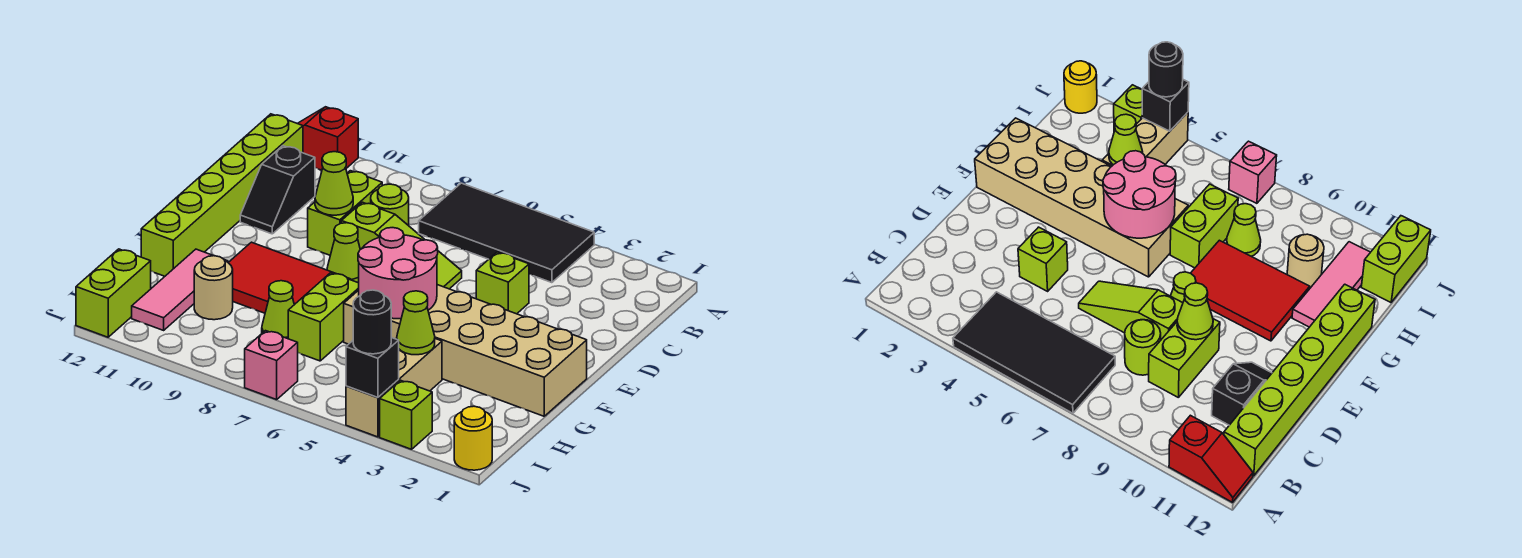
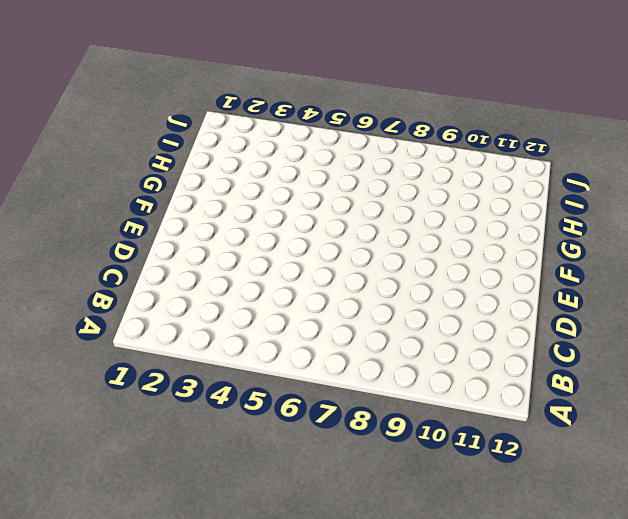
none -> black tile A4:B7 level 1
none -> red slope A11:A12 level 1 top 11
none -> lime brick B12:G12 level 1

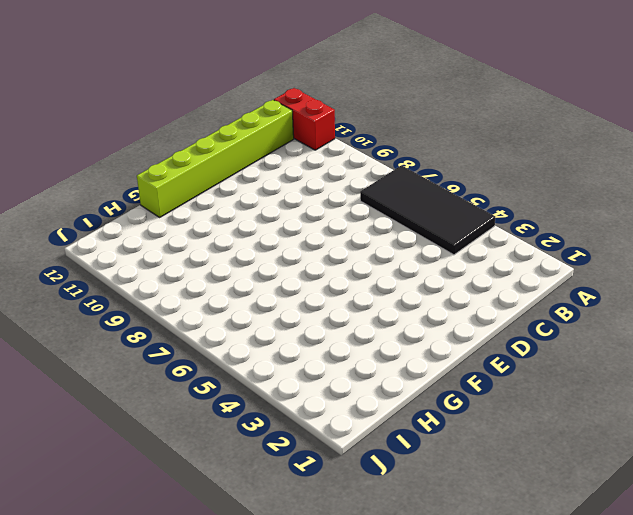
red brick A11:A12 level 1 -> red slope A11:A12 level 1 top 11
none -> lime round brick C8 level 1
none -> lime brick C9:D9 level 1
none -> black slope C11:D11 level 1 top C

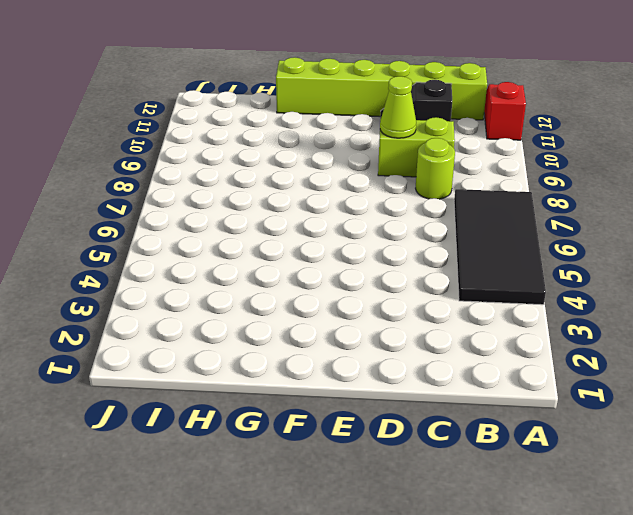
none -> lime brick D4 level 1
none -> lime slope D6:D8 level 1 top 8
none -> lime cone E8 level 1

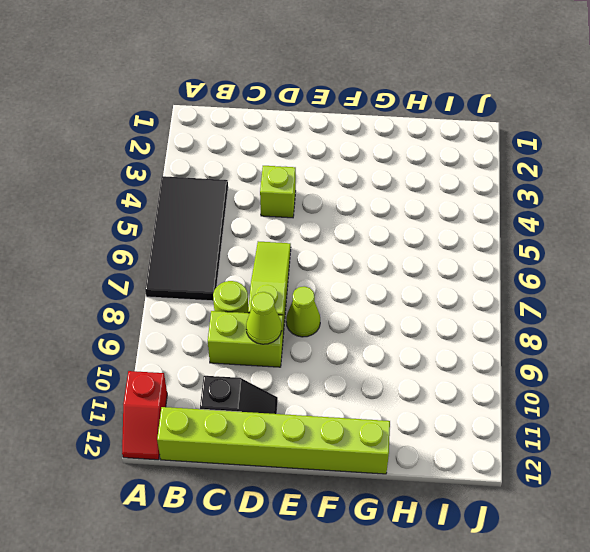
none -> tan brick F1:G6 level 1
none -> red tile F8:G10 level 1
none -> lime brick G7:H7 level 1

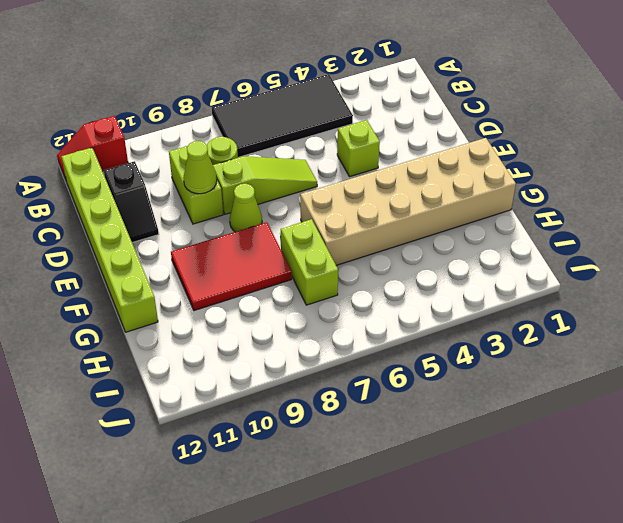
none -> pink tile G11:I11 level 1
none -> tan brick H4:J4 level 1
none -> lime cone H8 level 1

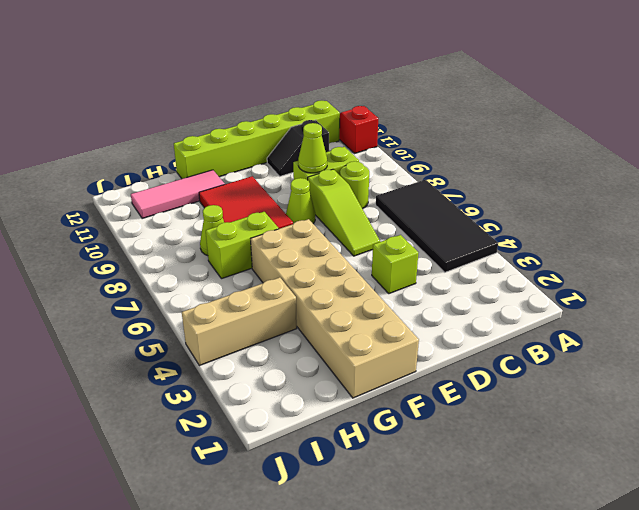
none -> tan round brick H10 level 1
none -> lime brick I12:J12 level 1
none -> yellow round brick J1 level 1

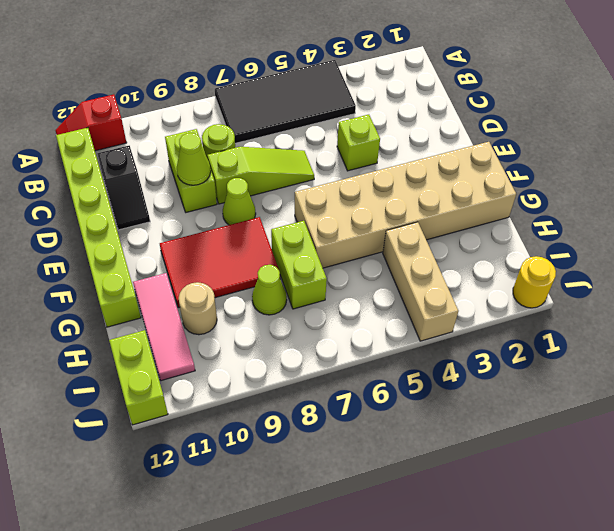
none -> lime brick J3 level 1
none -> pink brick J7 level 1
none -> pink round brick F5:G6 level 2

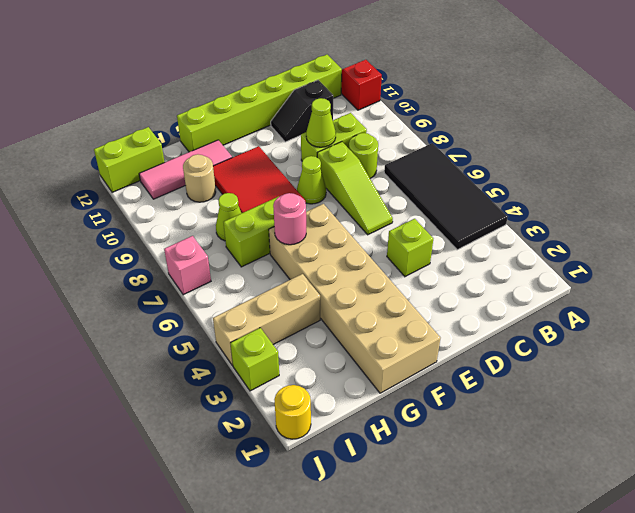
pink round brick G6 level 2 -> pink round brick F5:G6 level 2
none -> lime cone H4 level 2
none -> black brick J4 level 2
none -> black round brick J4 level 3

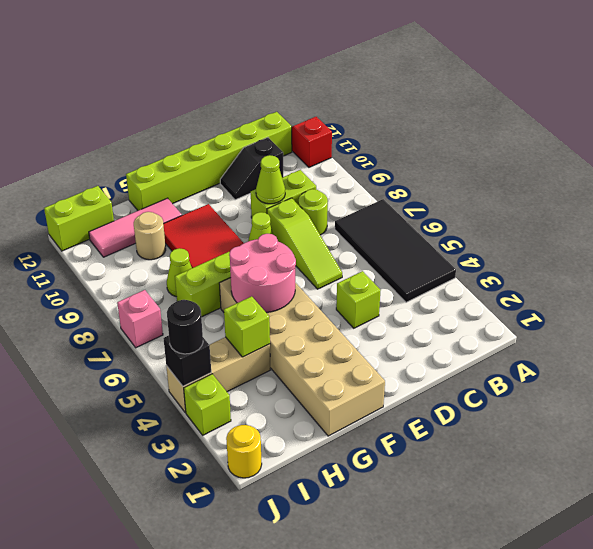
lime brick H4 level 2 -> lime cone H4 level 2

